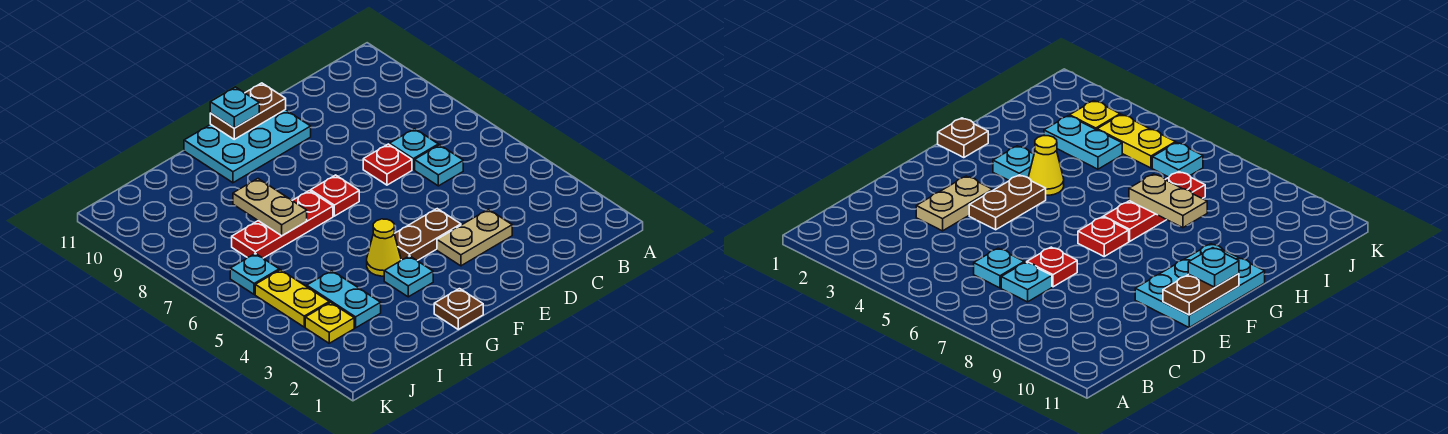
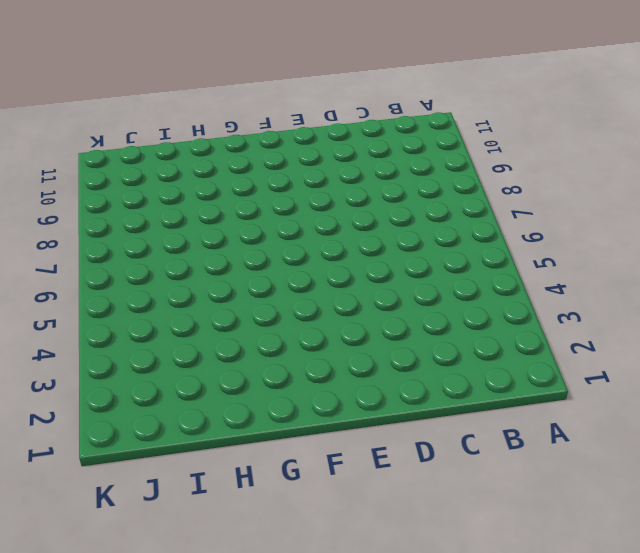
none -> cyan plate C6 level 1
none -> cyan plate C7 level 1
none -> tan plate D3:E3 level 1

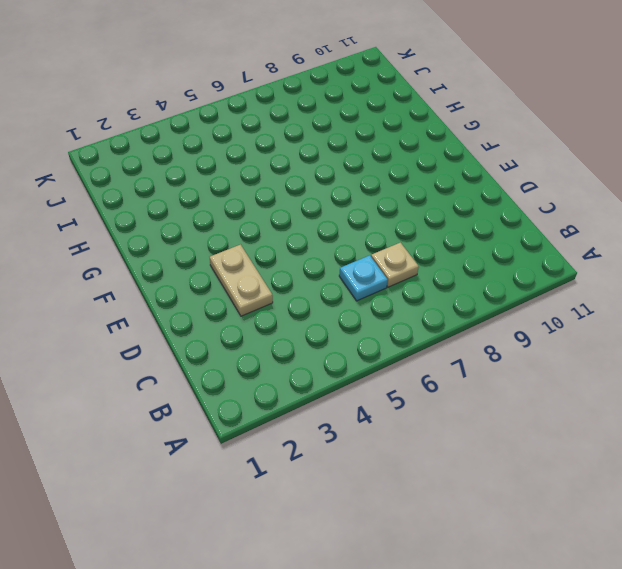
tan plate C7 level 1 -> cyan plate C7 level 1
none -> red plate D7 level 1
none -> brown plate E4:F4 level 1
none -> cyan plate E10:G11 level 1

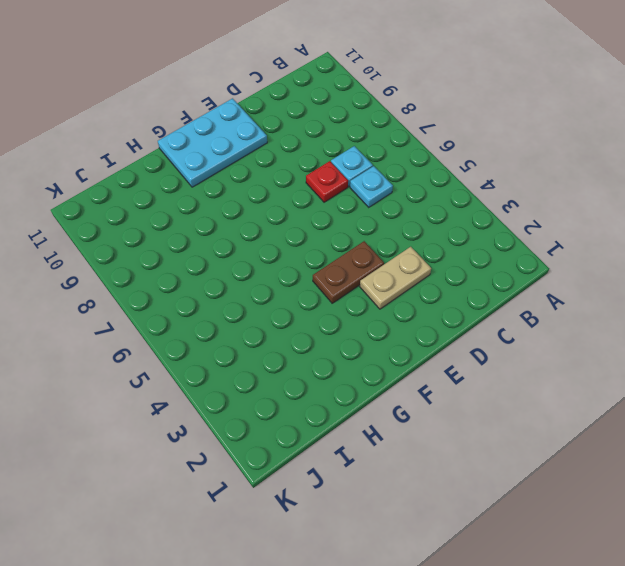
none -> red plate F7 level 1
none -> brown plate G1 level 1
none -> cyan plate G3 level 1

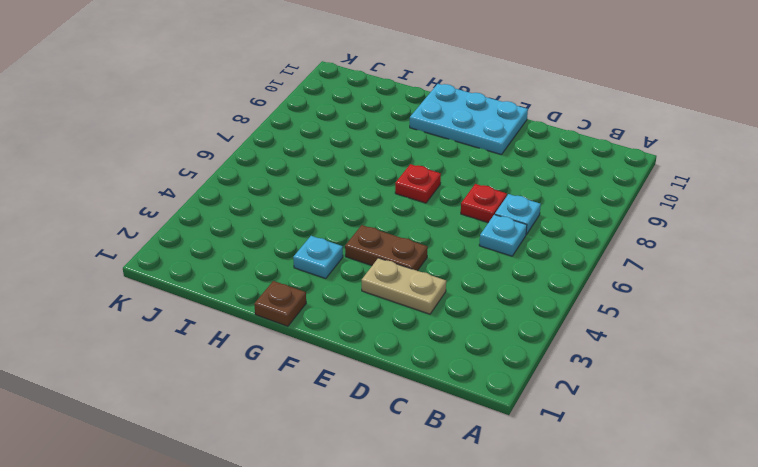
none -> yellow cone G4 level 1
none -> red plate G7:I7 level 1
none -> cyan plate I3:I4 level 1

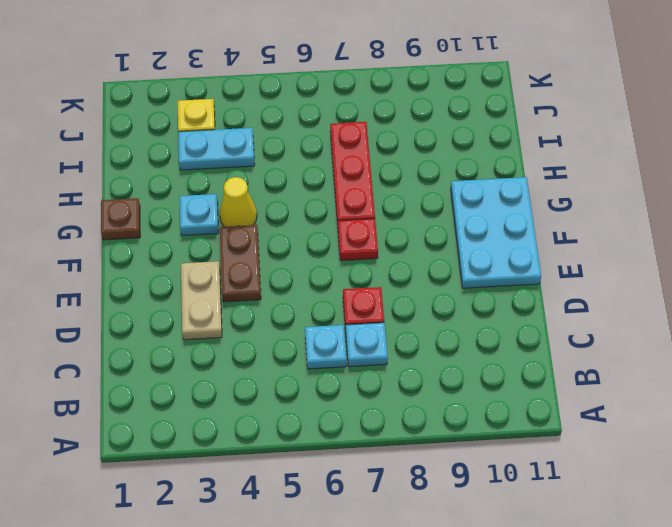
none -> yellow plate J4:J5 level 1
none -> cyan plate J6 level 1
none -> brown plate E11:F11 level 2

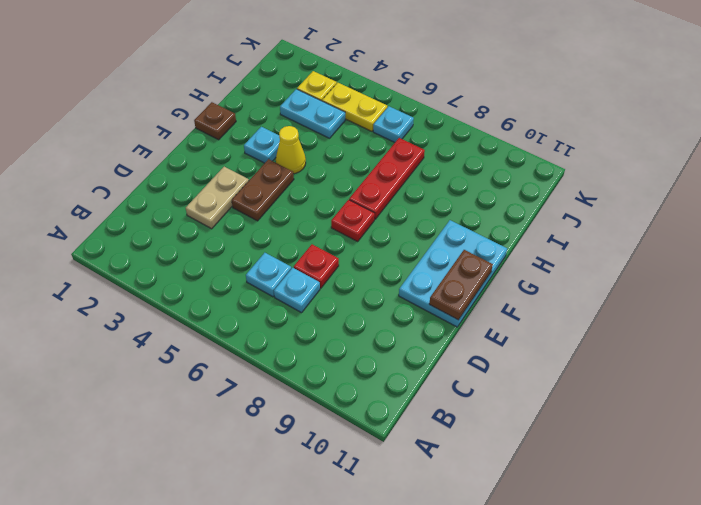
none -> tan plate H7:H8 level 2
none -> cyan plate F11 level 3

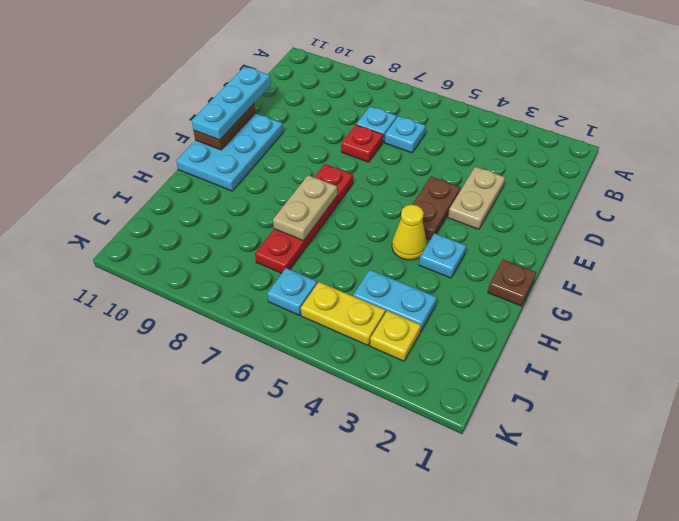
cyan plate D11:F11 level 3 -> cyan plate F11 level 3
tan plate G7:H7 level 2 -> tan plate H7:H8 level 2

